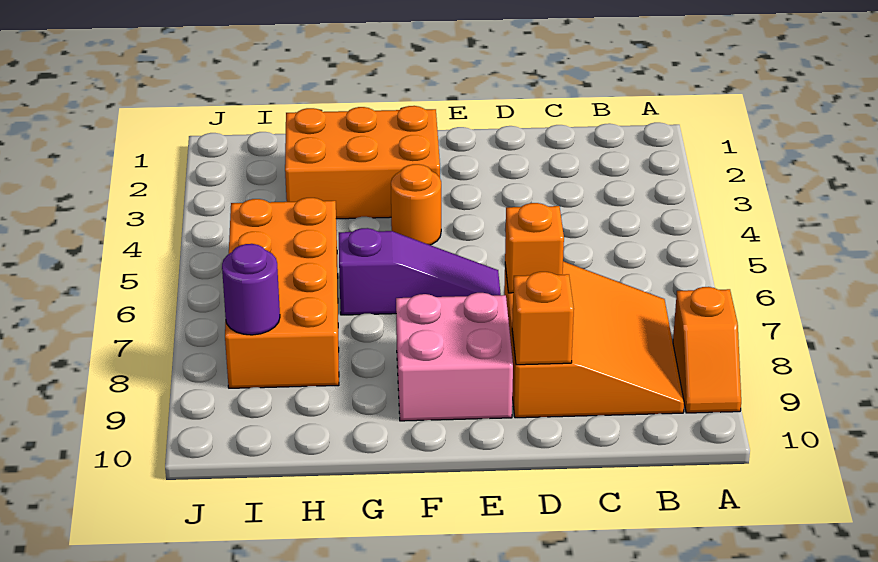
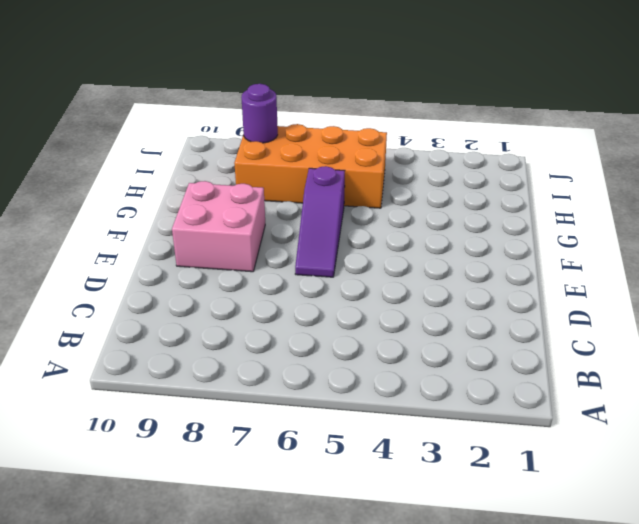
none -> orange slope A8:A9 level 1 top 8
none -> orange slope B7:D9 level 1 top D

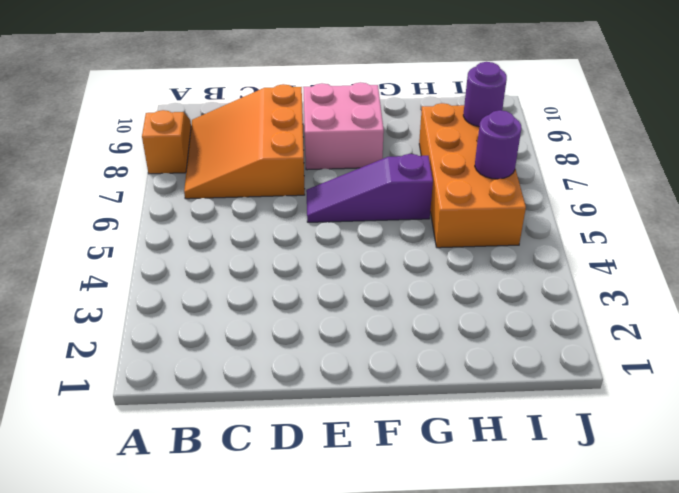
purple round brick I6 level 2 -> none
none -> orange brick F2:H3 level 1
none -> orange round brick F4 level 1

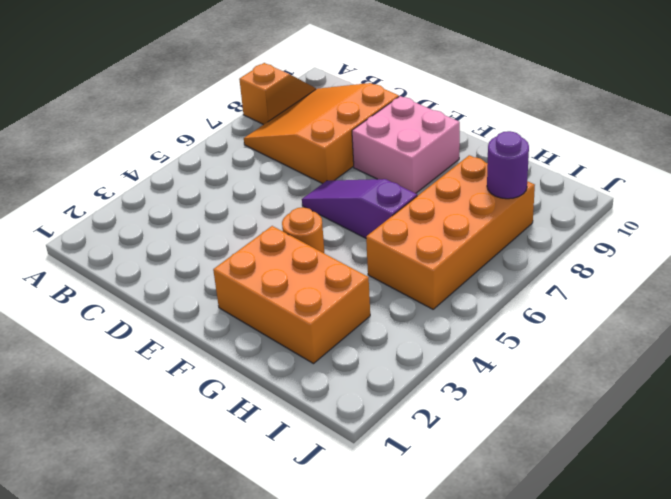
none -> orange brick D7 level 2
none -> orange brick D9 level 2

